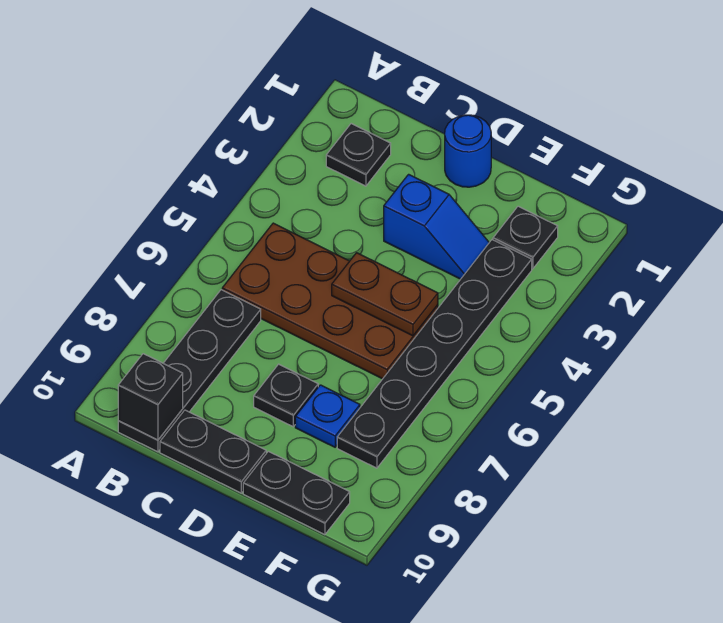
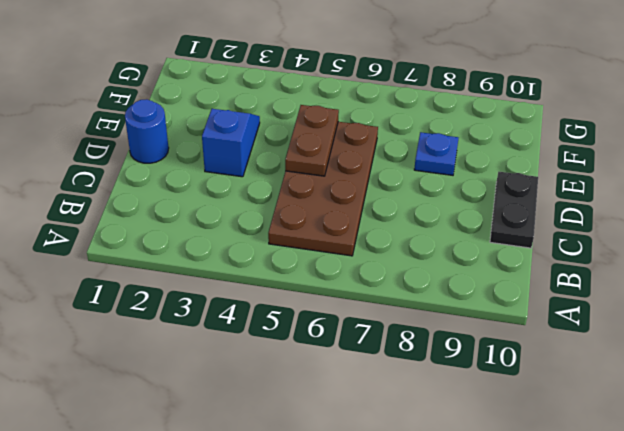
none -> black plate B2 level 1
none -> black plate B7:B10 level 1
none -> black plate D8 level 1

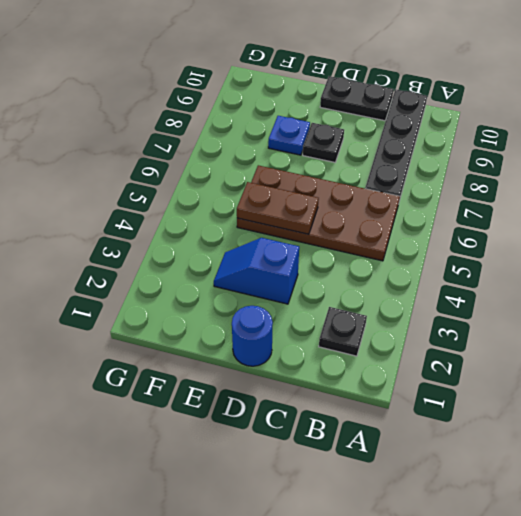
none -> black plate E10:F10 level 1
none -> black plate F2 level 1
none -> black plate F3:F8 level 1

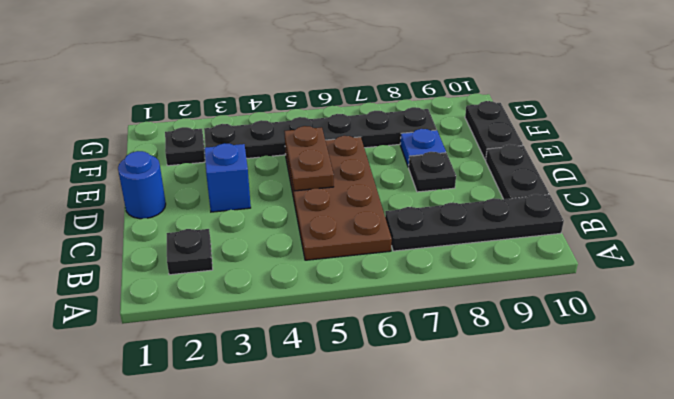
none -> black brick B10 level 2

